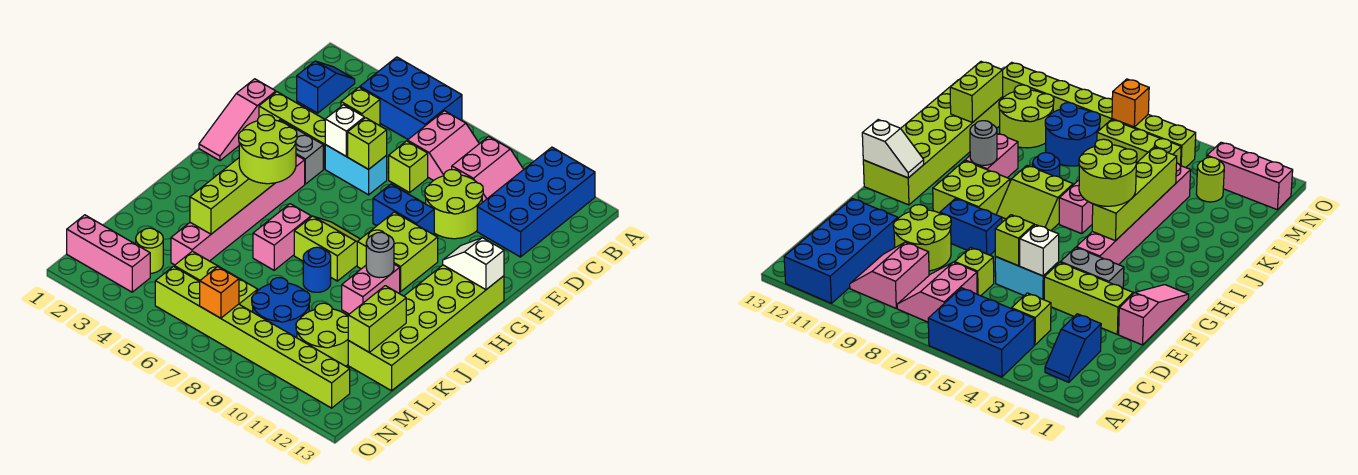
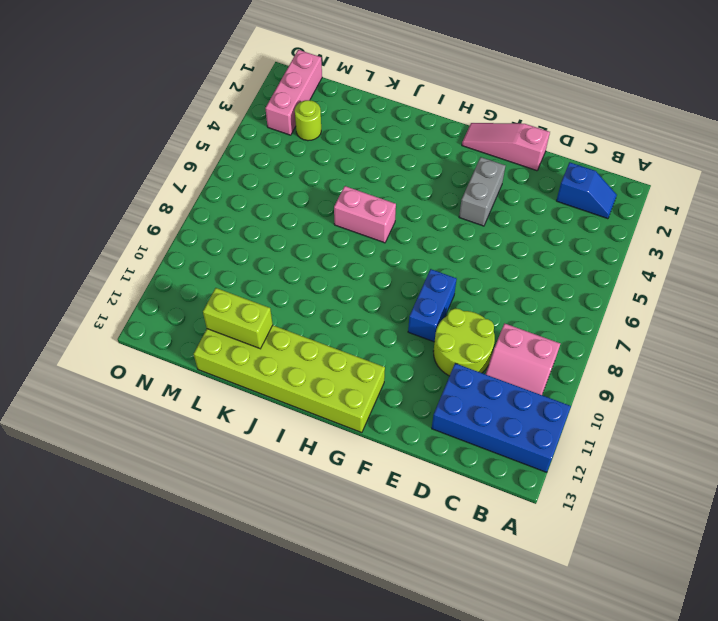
none -> blue brick A4:B6 level 1
none -> pink slope B7:C8 level 1 top 7
none -> lime brick C4 level 1
none -> lime brick D7 level 1

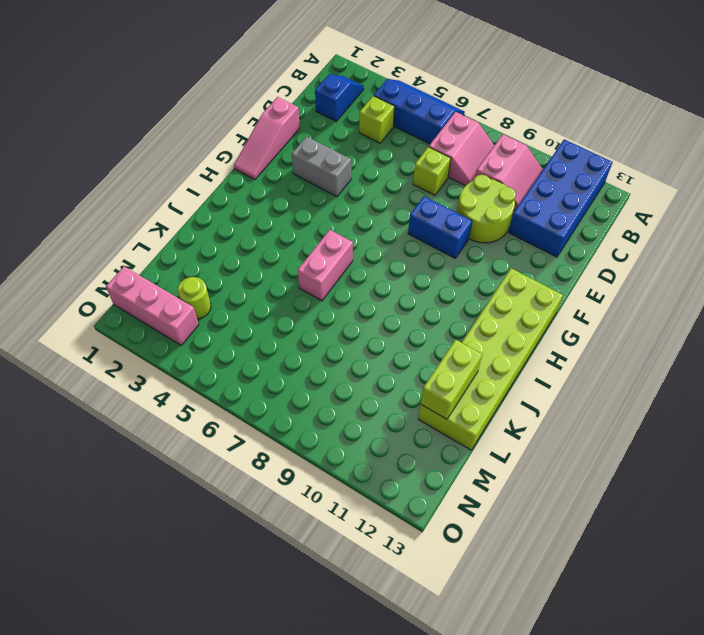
blue slope A4:B6 level 1 top B -> blue brick A4:B6 level 1
none -> lime brick E2:E4 level 1
none -> cyan brick E5:E6 level 1
none -> pink brick G4:L4 level 1
none -> lime brick G9:H10 level 1

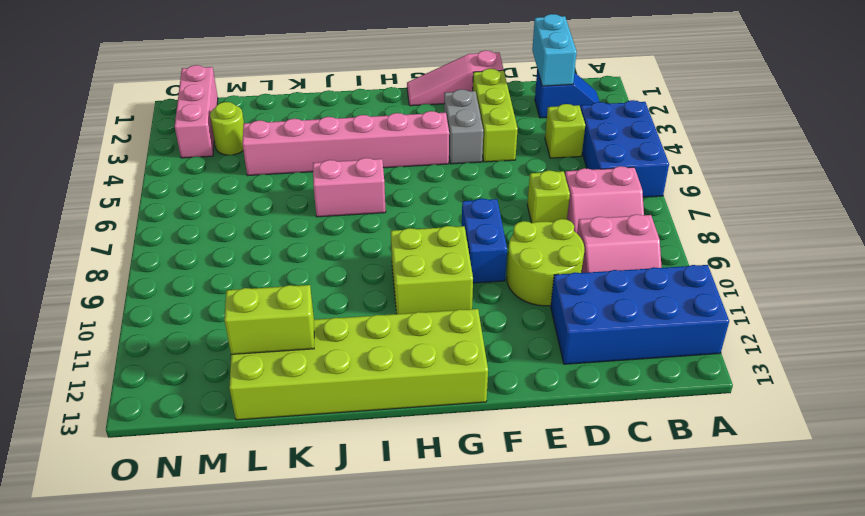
cyan brick C1:C2 level 2 -> cyan brick E5:E6 level 1
none -> lime slope H7:I8 level 1 top I
none -> pink brick I10:J10 level 1
none -> blue round brick J8 level 1
none -> blue round brick L8:M9 level 1

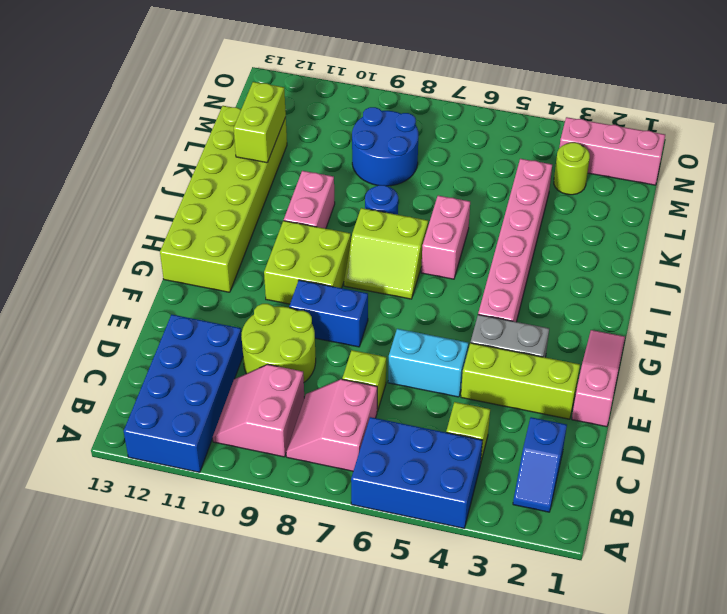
none -> lime round brick L10:M11 level 1
none -> lime brick M5:M7 level 1
none -> lime brick N5:N12 level 1
none -> white brick E5 level 2

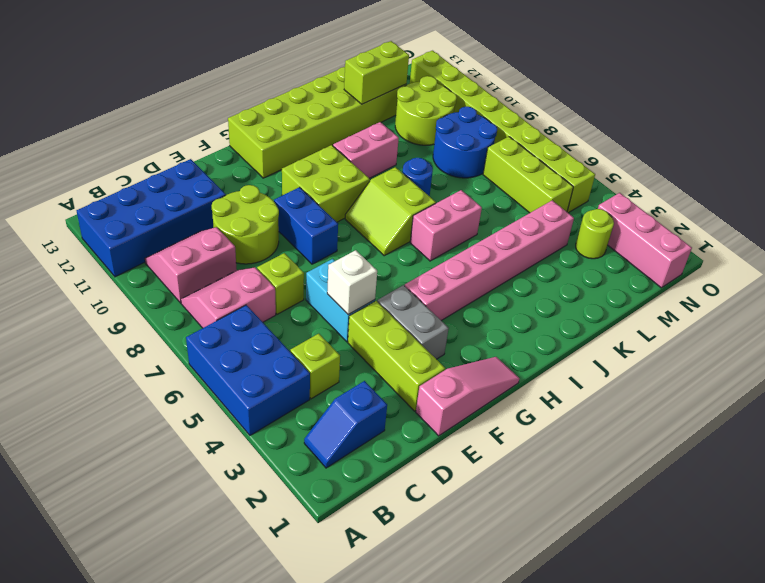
none -> lime brick E6 level 2
none -> white slope G12:G13 level 2 top 13
none -> lime brick H4:K4 level 2
none -> grey round brick I10 level 2

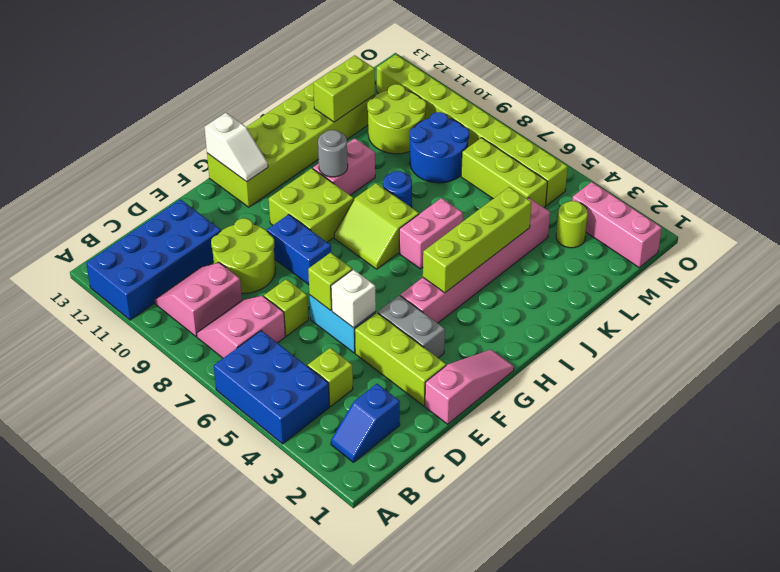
none -> orange brick N7 level 2
none -> lime round brick H4:I5 level 3

